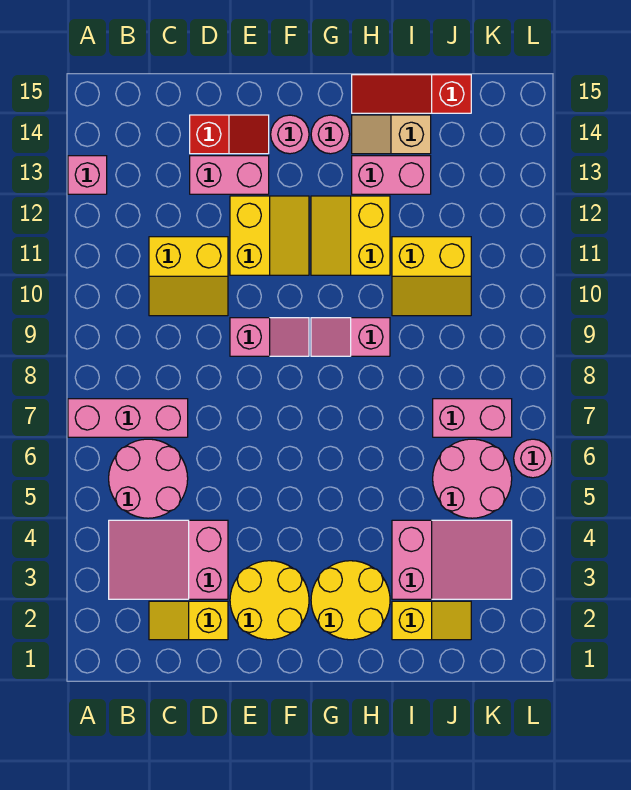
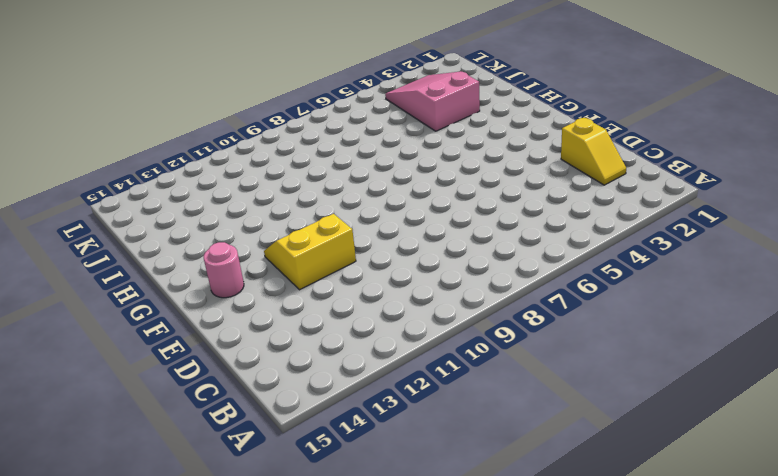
none -> pink brick A7:C7 level 1
none -> pink brick A13 level 1
none -> pink slope B3:D4 level 1 top D

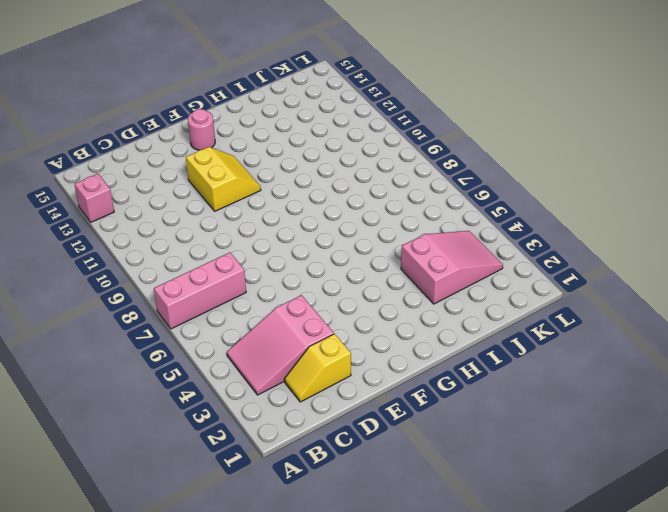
none -> pink round brick B5:C6 level 1
none -> yellow slope C10:D11 level 1 top 11
none -> pink brick D13:E13 level 1

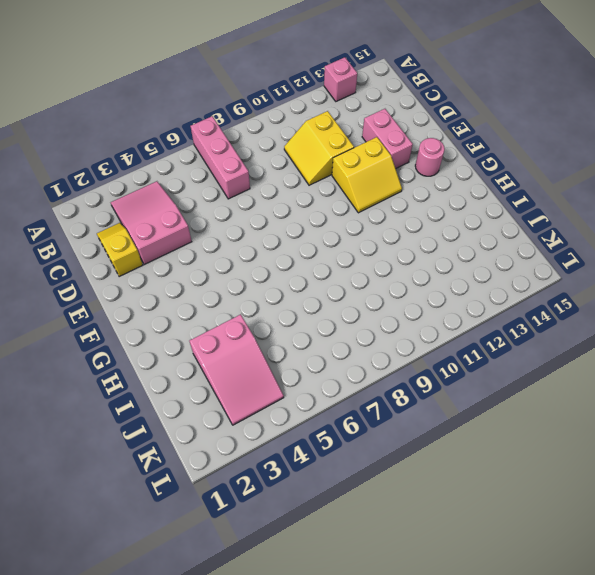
none -> pink round brick B5:C6 level 1
none -> red slope D14:E14 level 1 top D
none -> yellow round brick E2:F3 level 1

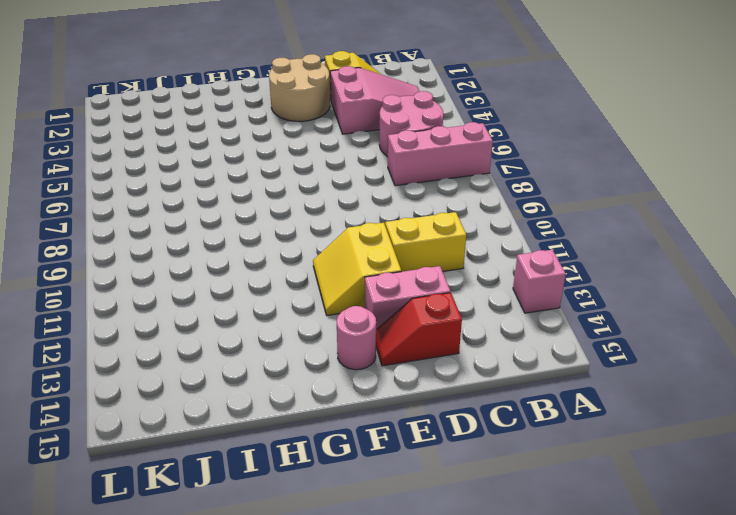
tan round brick E2:F3 level 1 -> yellow round brick E2:F3 level 1
none -> pink slope E9:F9 level 1 top E
none -> yellow round brick G2:H3 level 1
none -> pink slope G9:H9 level 1 top H

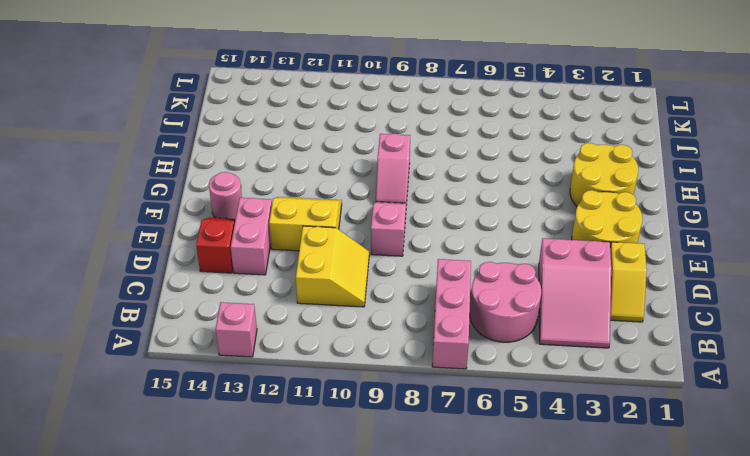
none -> yellow slope G11:H12 level 1 top H
none -> pink round brick G14 level 1
none -> pink brick H13:I13 level 1

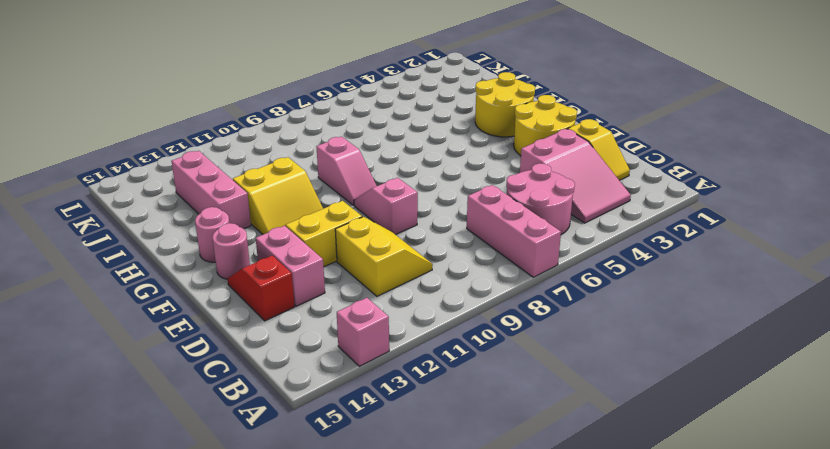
pink brick H13:J13 level 1 -> pink brick H13:I13 level 1
none -> tan slope H14:I14 level 1 top I
none -> red slope H15:J15 level 1 top J
none -> yellow slope I2:J2 level 1 top I

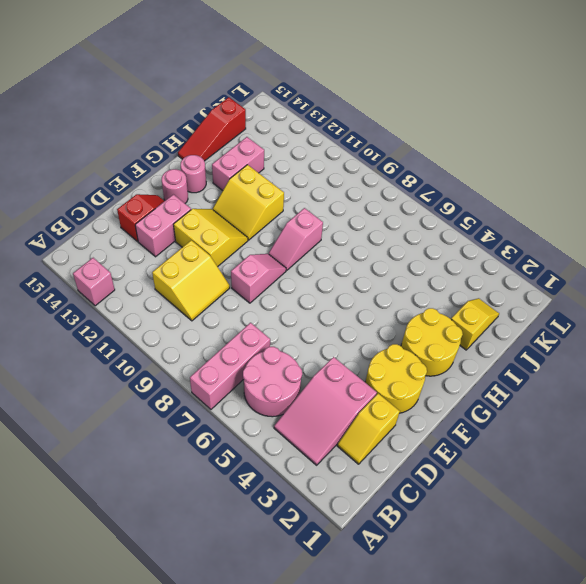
none -> tan slope H14:I14 level 1 top I
none -> pink slope I3:K4 level 1 top I
none -> yellow slope I10:J11 level 1 top 11

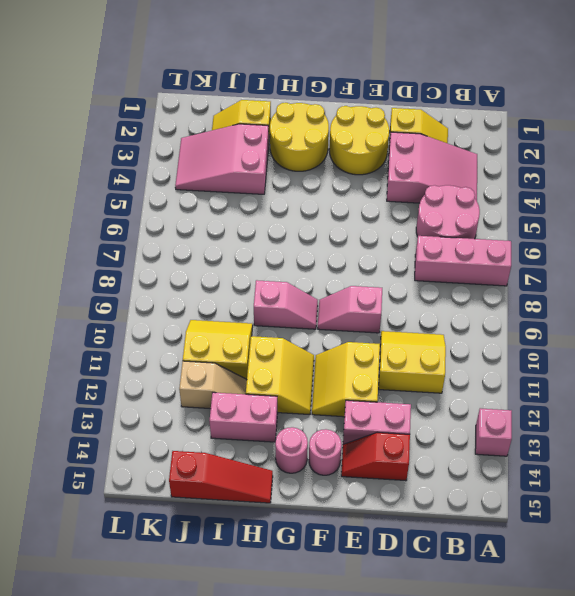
tan slope I12:J12 level 1 top J -> tan slope H14:I14 level 1 top I
none -> pink round brick J5:K6 level 1
none -> pink brick J7:K7 level 1
none -> pink round brick L6 level 1

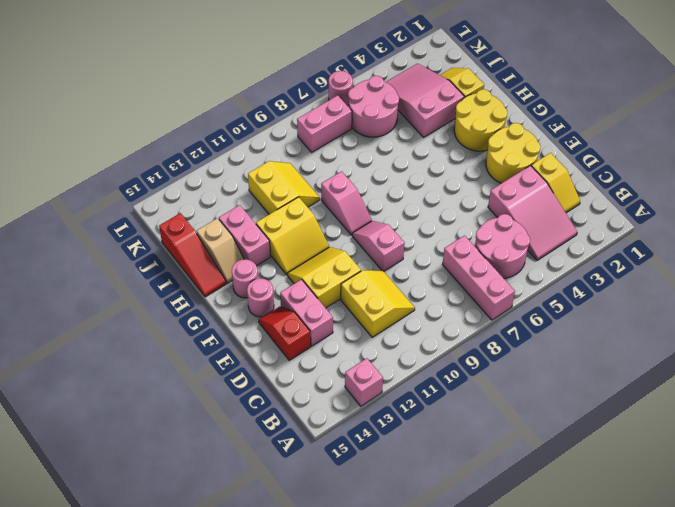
pink brick K7:K8 level 1 -> pink brick J7:K7 level 1

